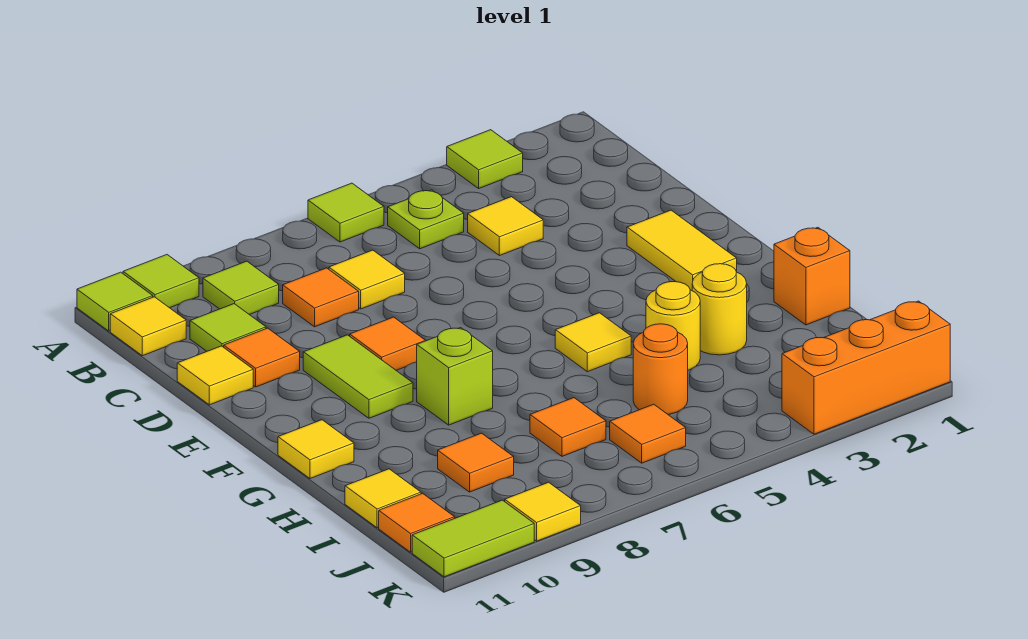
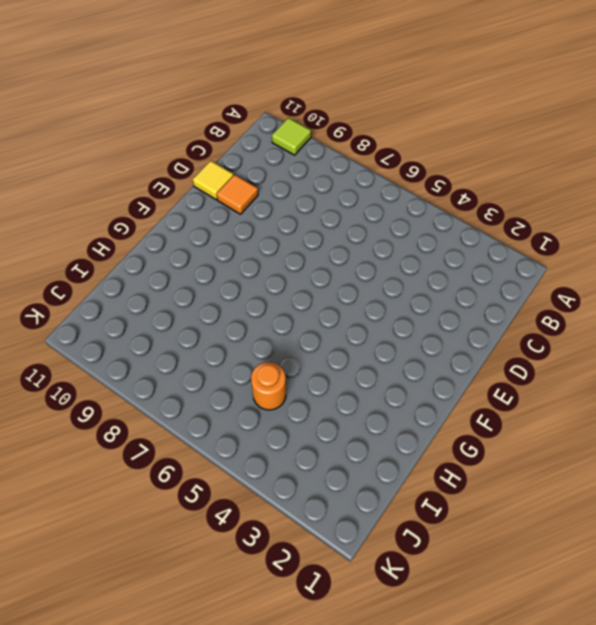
none -> lime tile A3 level 1
none -> lime tile A6 level 1
none -> lime tile A11 level 1
none -> lime plate B5 level 1

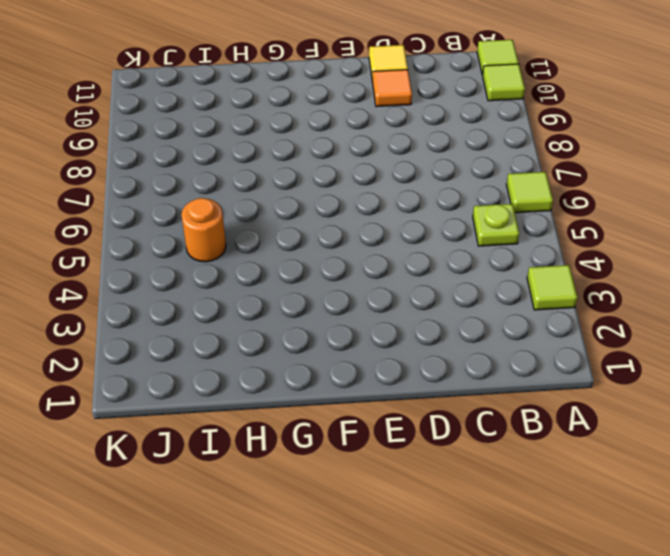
none -> lime tile B9 level 1
none -> yellow tile B11 level 1
none -> yellow tile C4 level 1
none -> yellow tile C7 level 1

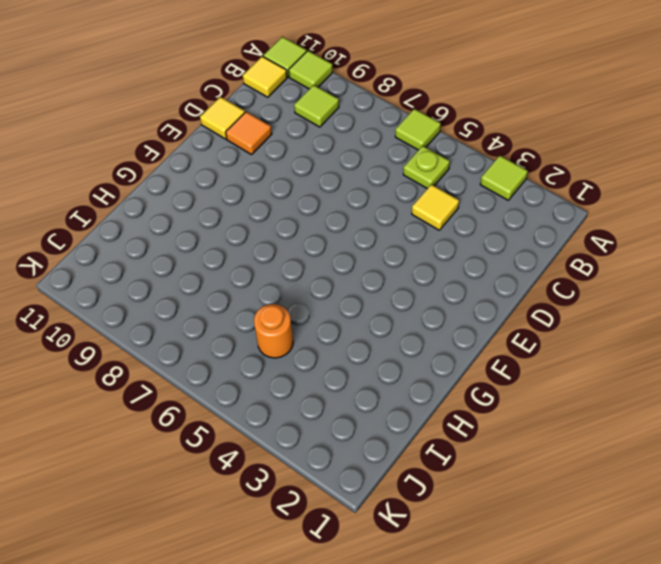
none -> yellow tile C7 level 1
none -> orange tile C8 level 1
none -> lime tile C10 level 1
none -> yellow tile E2:F2 level 1

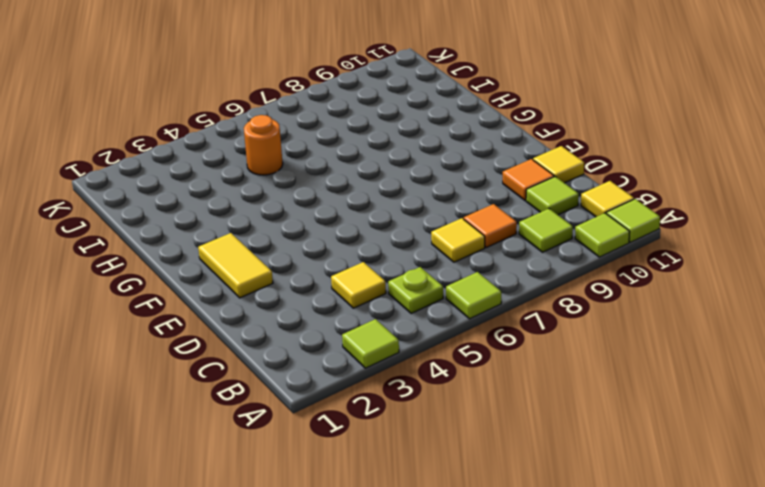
none -> orange tile E8 level 1
none -> lime tile E9:F9 level 1
none -> yellow tile G5 level 1
none -> lime brick G8 level 1

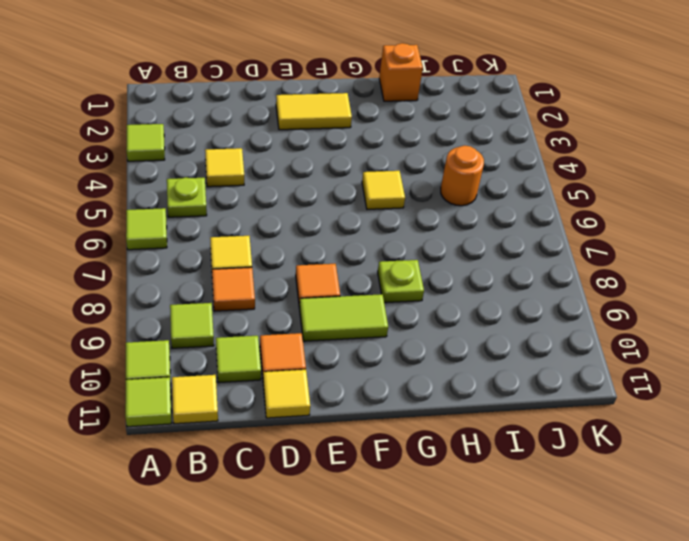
lime plate G8 level 1 -> lime brick G8 level 1
none -> yellow tile G11 level 1
none -> yellow round brick H3 level 1
none -> yellow round brick H4 level 1
none -> orange tile I7 level 1

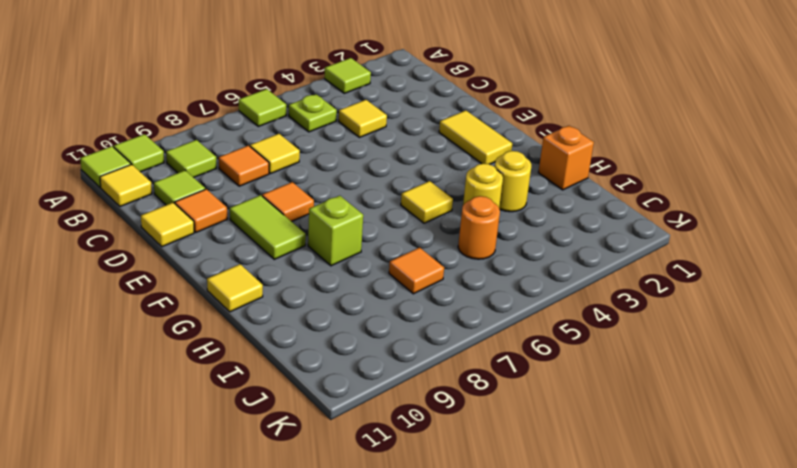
none -> orange tile I9 level 1
none -> yellow tile I11 level 1
none -> orange tile J6 level 1
none -> orange tile J11 level 1

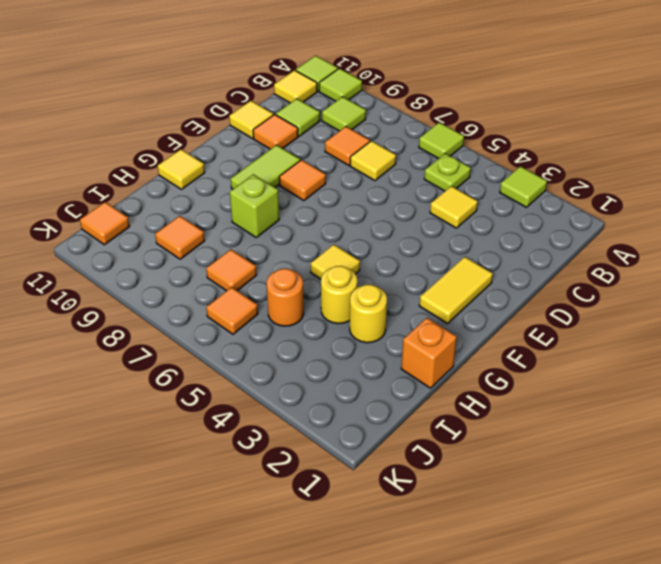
none -> yellow tile I11 level 1
none -> orange brick K1:K3 level 1
none -> yellow tile K9 level 1
none -> lime tile K10:K11 level 1

